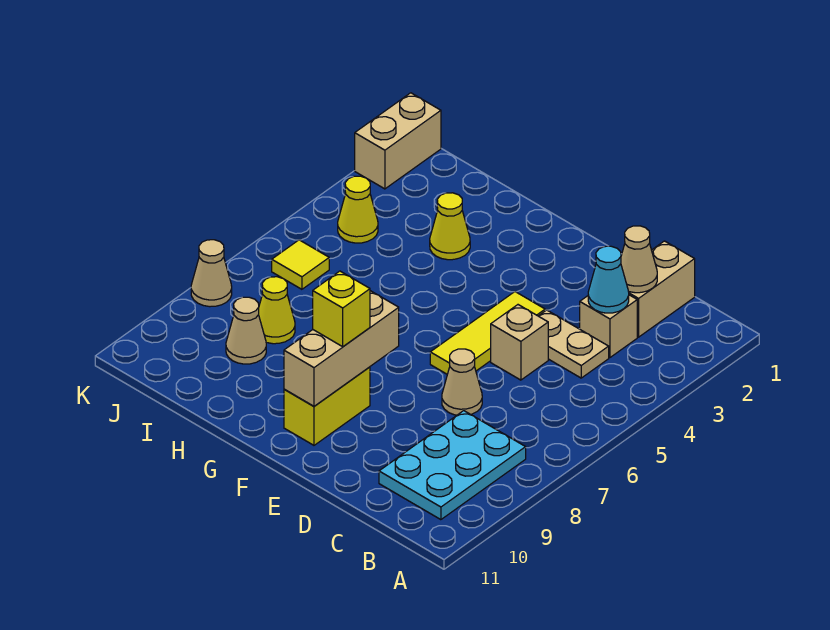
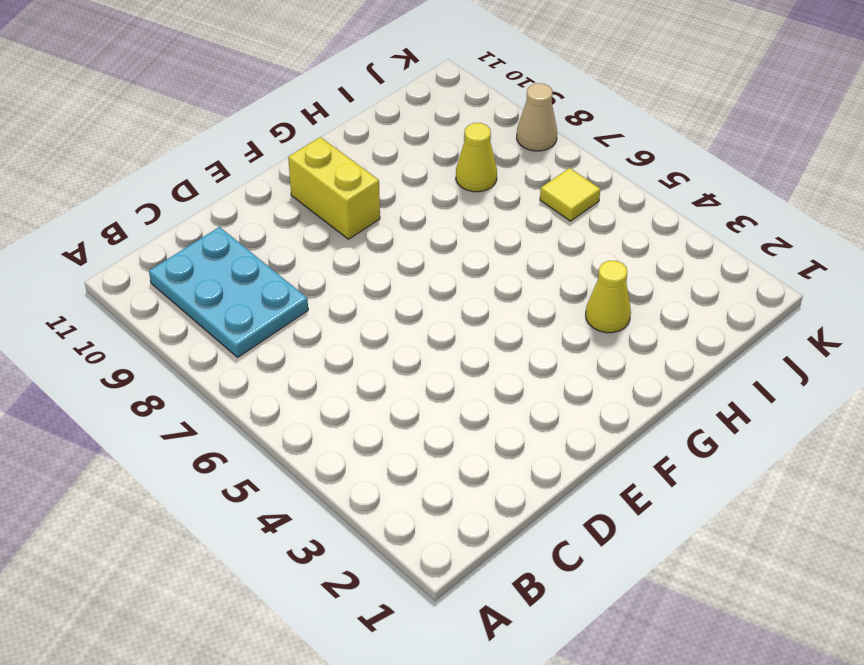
none -> tan brick C1:C2 level 1
none -> tan brick C3 level 1
none -> tan plate C4:D4 level 1

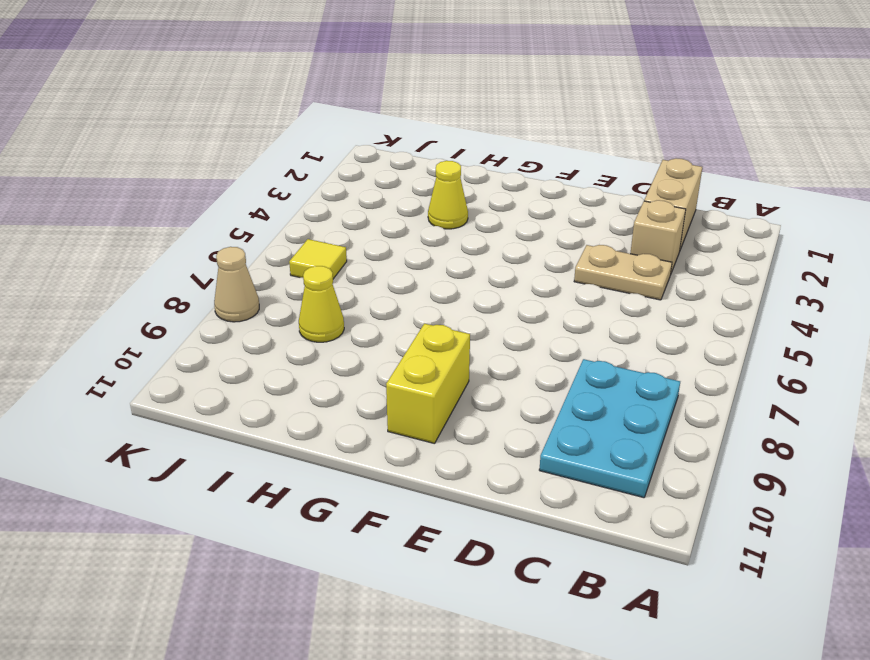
none -> tan brick D5 level 1
none -> tan cone D7 level 1
none -> yellow tile E4:E6 level 1

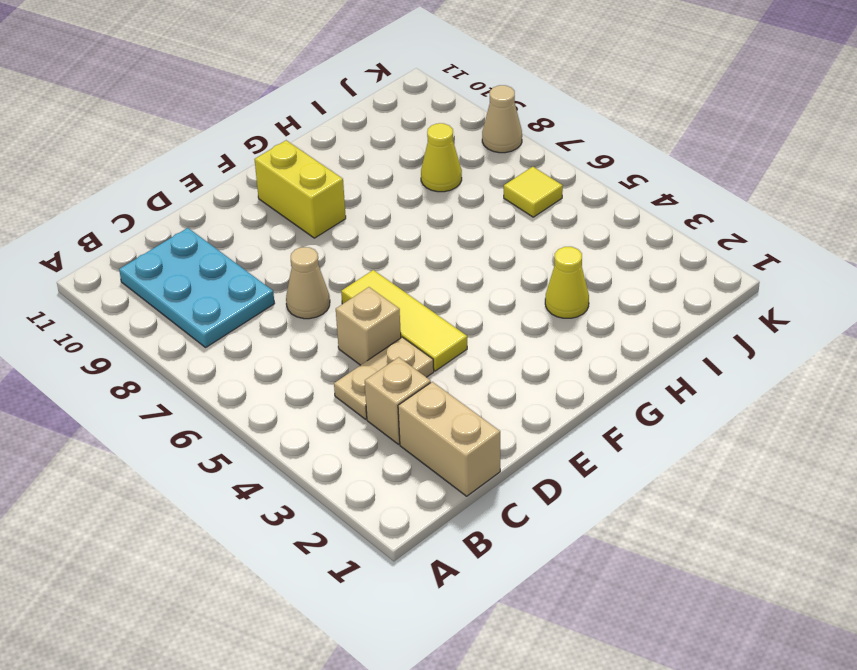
none -> tan cone I9 level 1
none -> yellow cone J4 level 1
none -> tan brick K1:K2 level 1

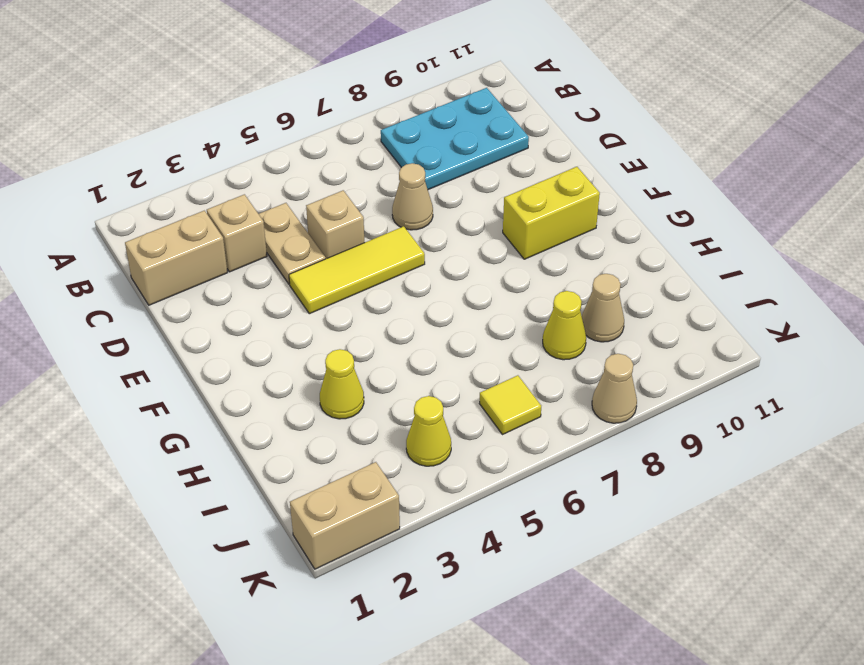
none -> tan cone C2 level 2
none -> cyan cone C3 level 2
none -> tan brick F8:F10 level 2

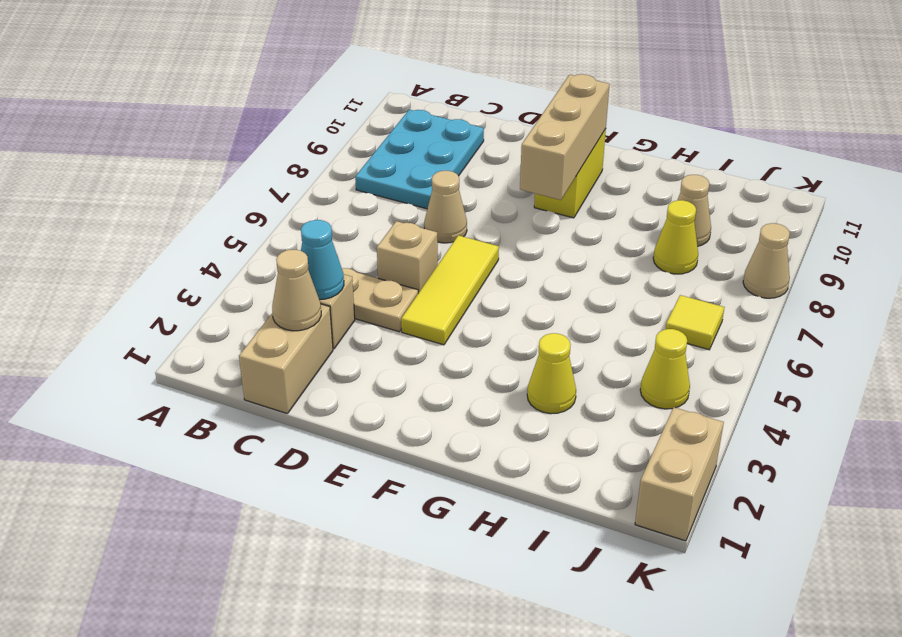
none -> yellow brick F9 level 3

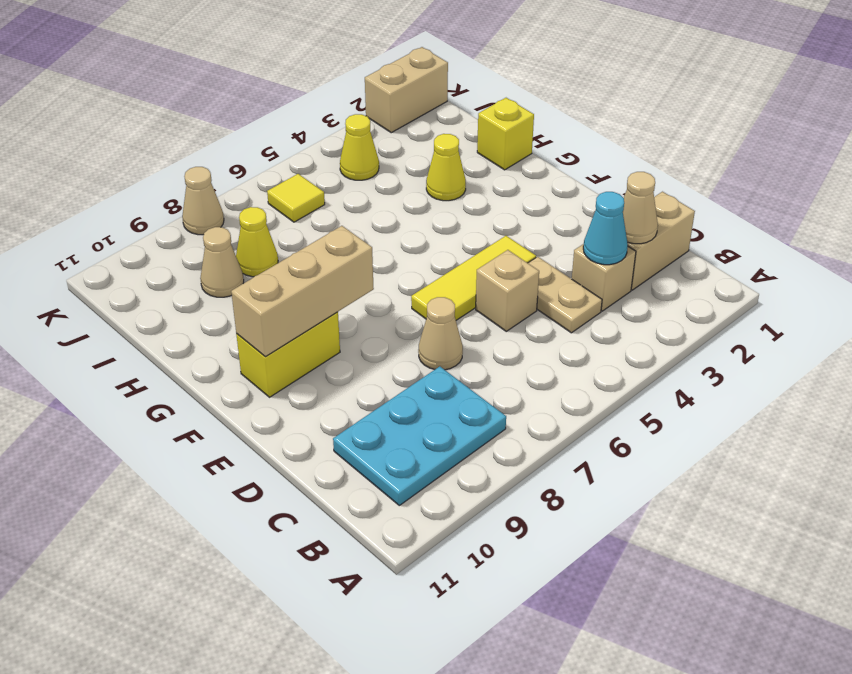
yellow brick H1 level 1 -> yellow brick F9 level 3

